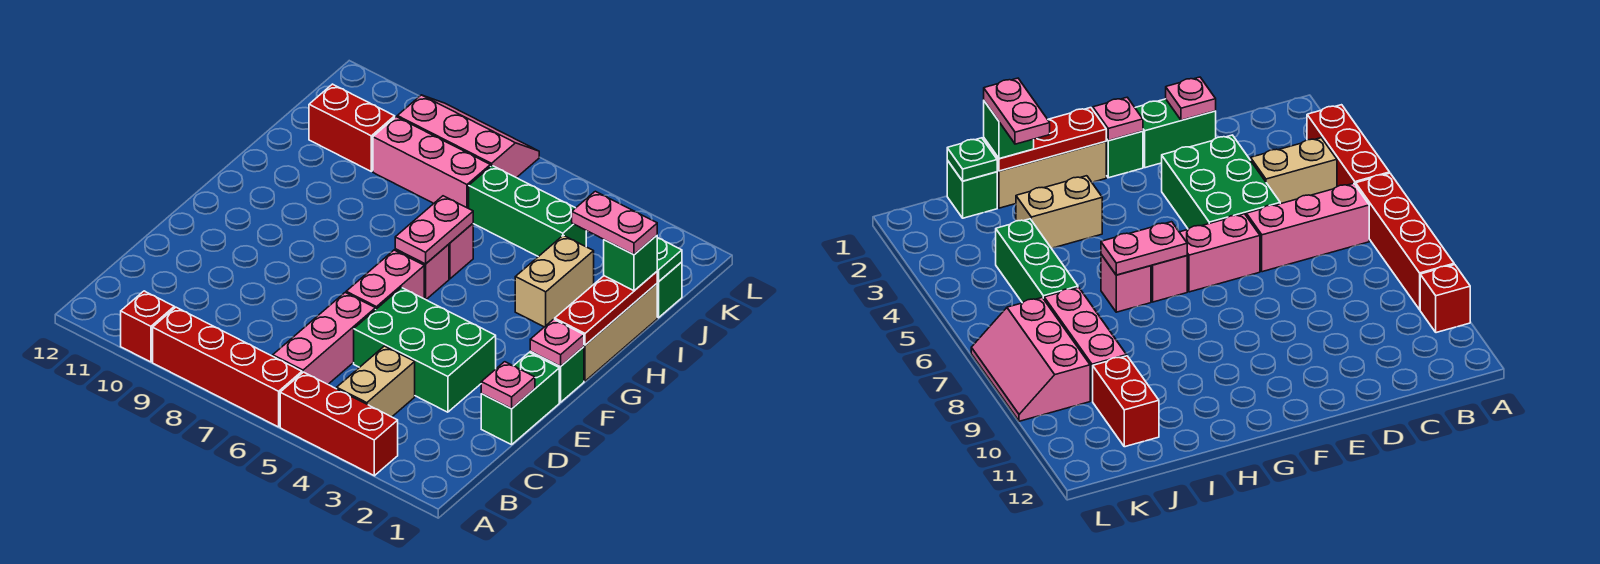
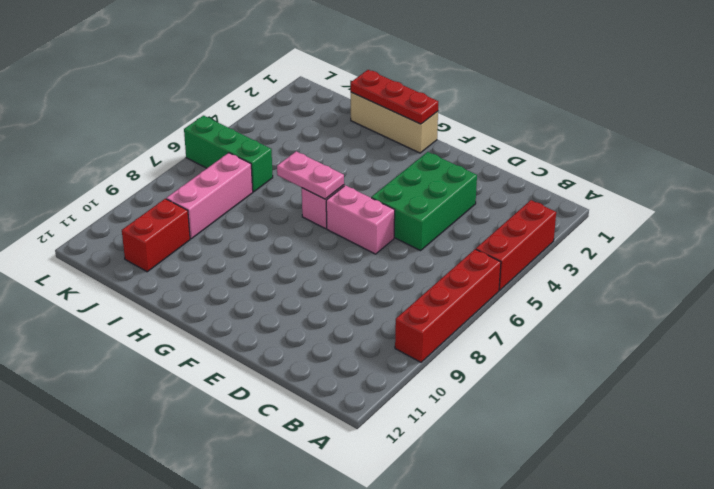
green brick J6:L6 level 1 -> green brick J4:J6 level 1
none -> red brick A10 level 1
none -> tan brick B4:C4 level 1
none -> pink brick B6:D6 level 1

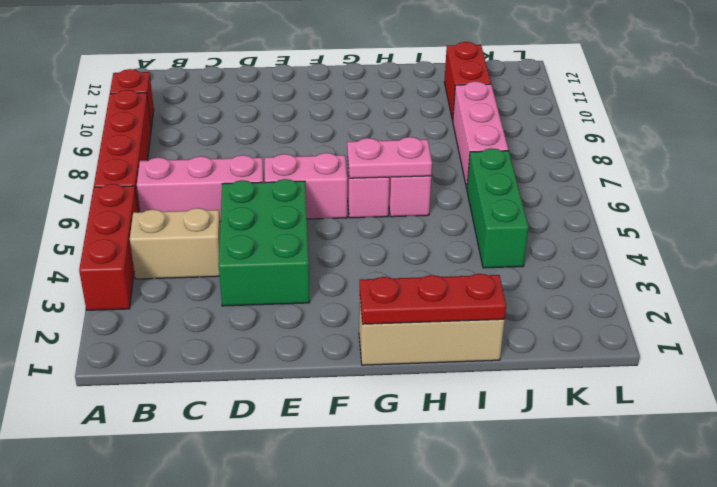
none -> green brick D1:E1 level 1
none -> green brick F1 level 1
none -> tan brick H3:I3 level 1

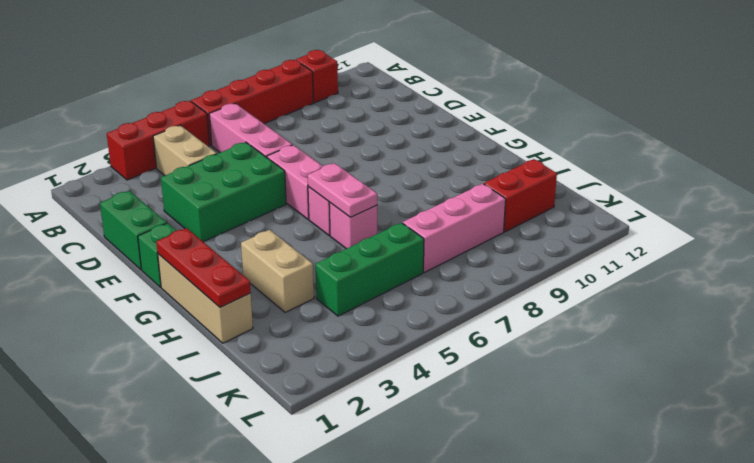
none -> green brick J1 level 1
none -> pink slope K7:L9 level 1 top K
none -> pink plate D1 level 2

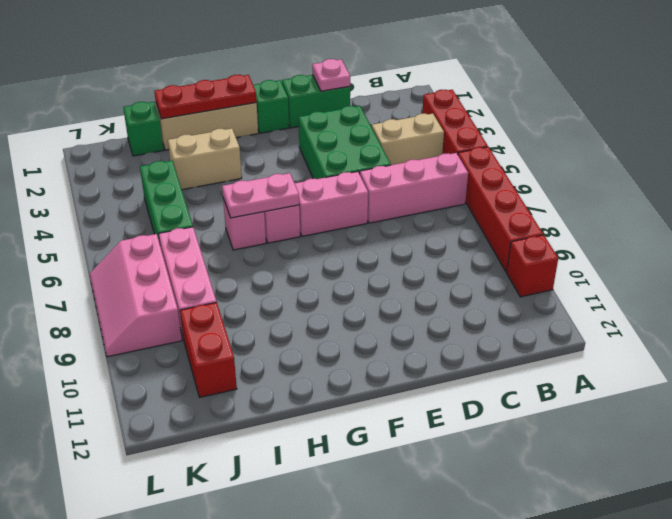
none -> pink plate F1 level 2
none -> green plate J1 level 2
none -> green brick I1 level 3

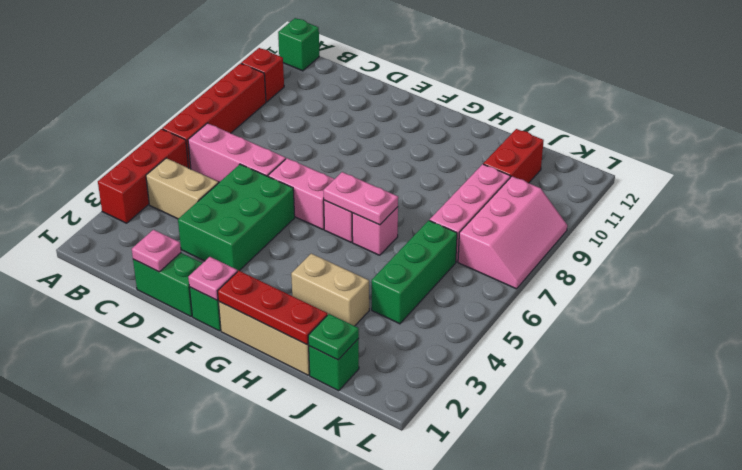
green brick A12 level 1 -> green brick I1 level 3
none -> pink plate I1:I2 level 4

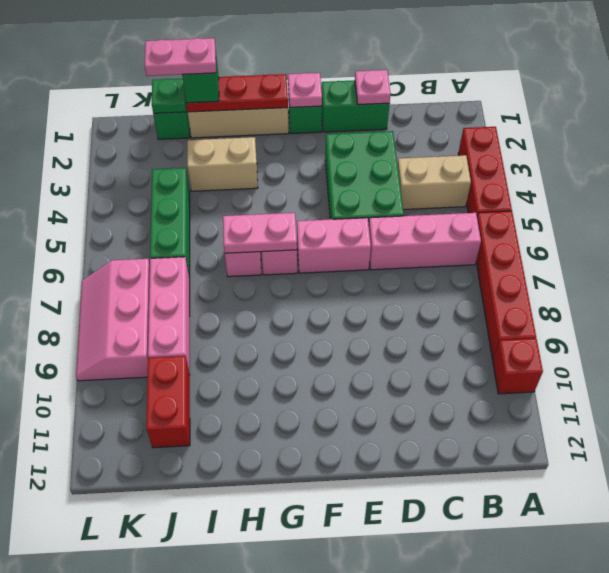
pink plate I1:J1 level 4 -> pink plate I1:I2 level 4

